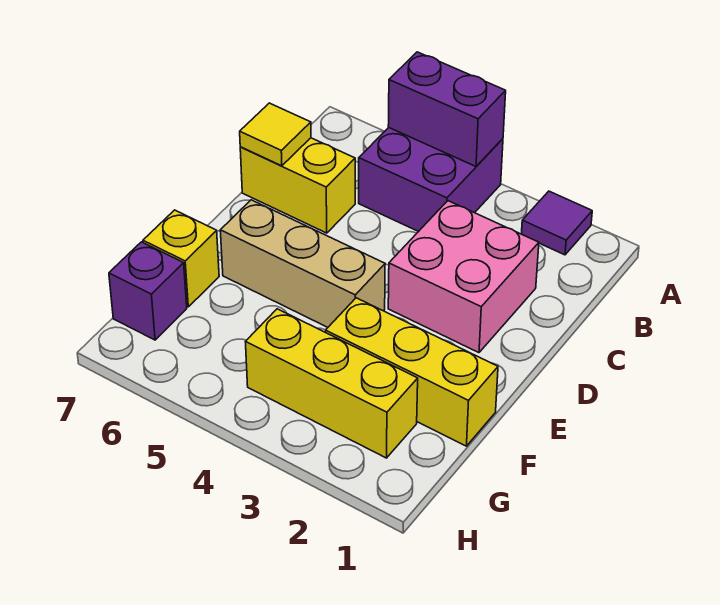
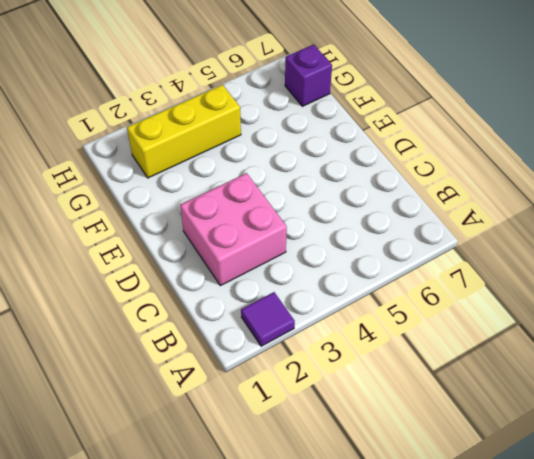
none -> purple brick A4:B5 level 1
none -> yellow brick C6:C7 level 1

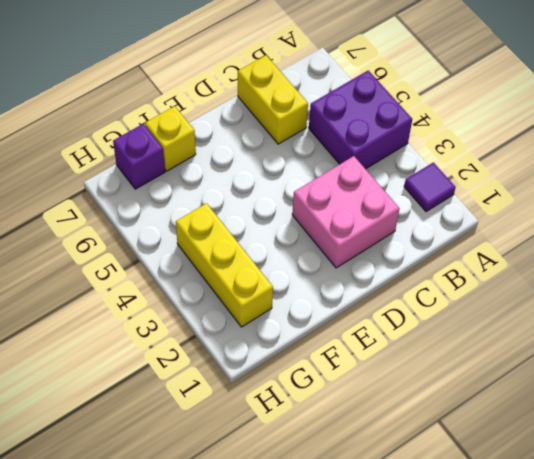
none -> tan brick E4:E6 level 1
none -> yellow brick F1:F3 level 1

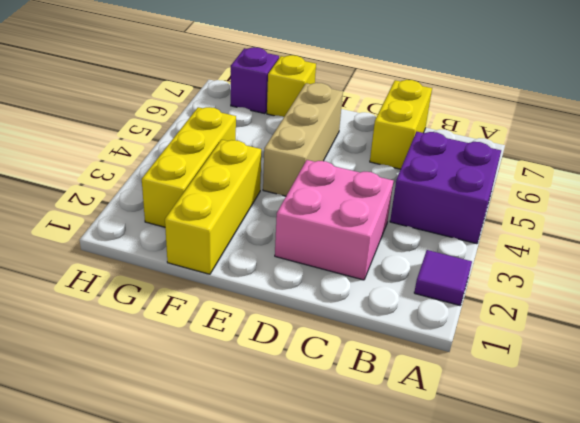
none -> purple brick A4:A5 level 2
none -> yellow tile C7 level 2

